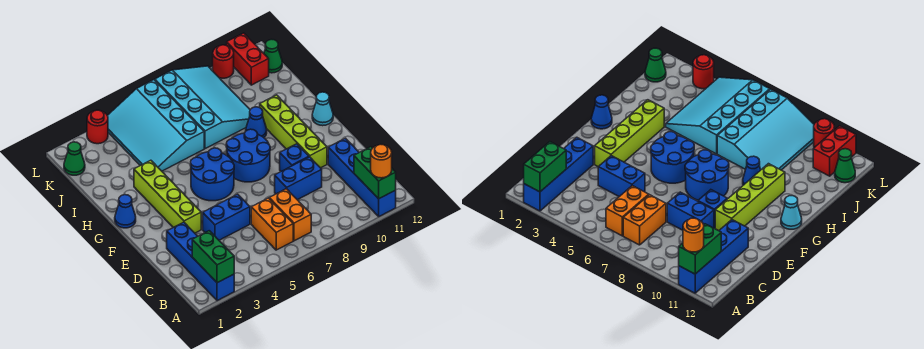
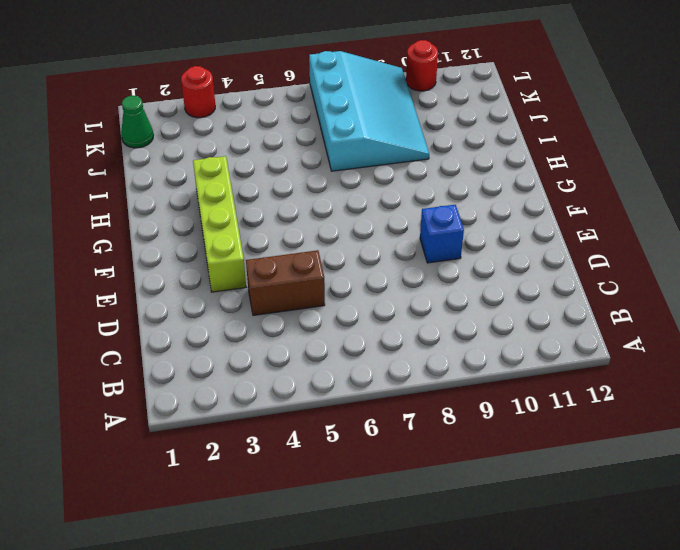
brown brick D4:D5 level 1 -> blue brick D4:D5 level 1
none -> blue brick A2:D2 level 1
none -> blue brick A11:D11 level 1
none -> orange brick B6:C6 level 1

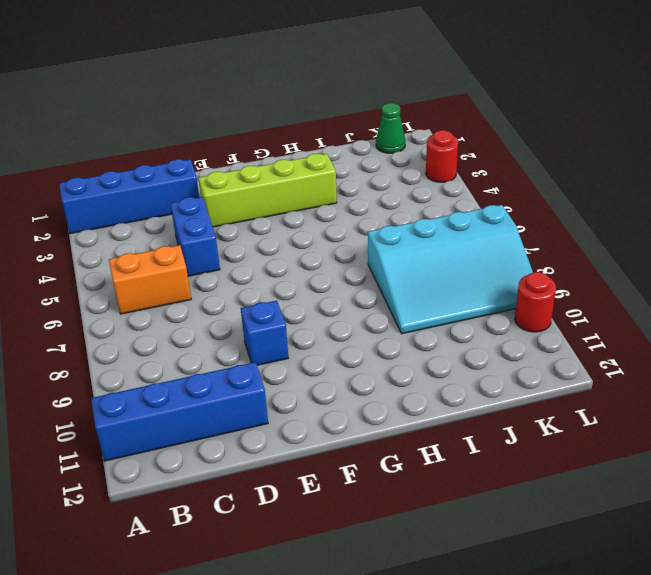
none -> orange brick B7:C7 level 1
none -> blue brick D8:D9 level 1
none -> lime brick E10:H10 level 1

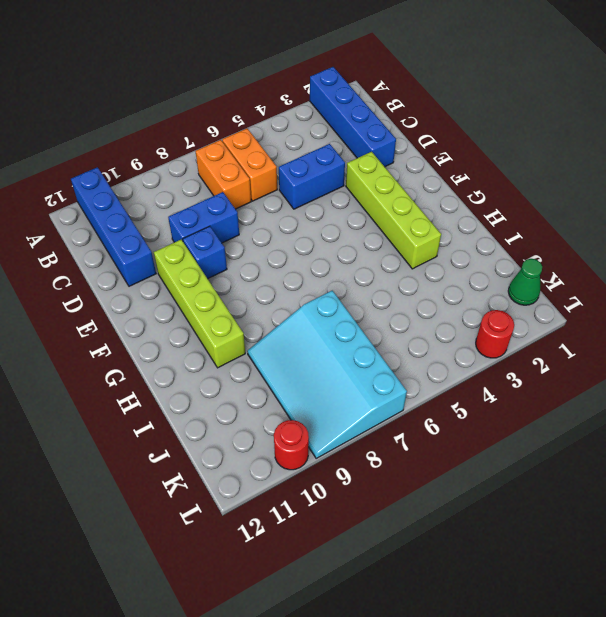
none -> blue round brick F5:G6 level 1
none -> blue round brick F7:G8 level 1
none -> blue cone G1 level 1

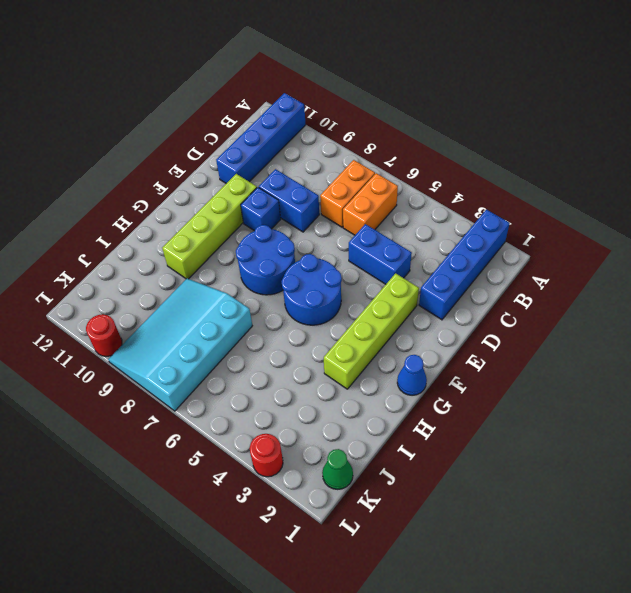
none -> cyan cone G12 level 1
none -> blue cone H9 level 1
none -> cyan slope I4:L6 level 1 top 6

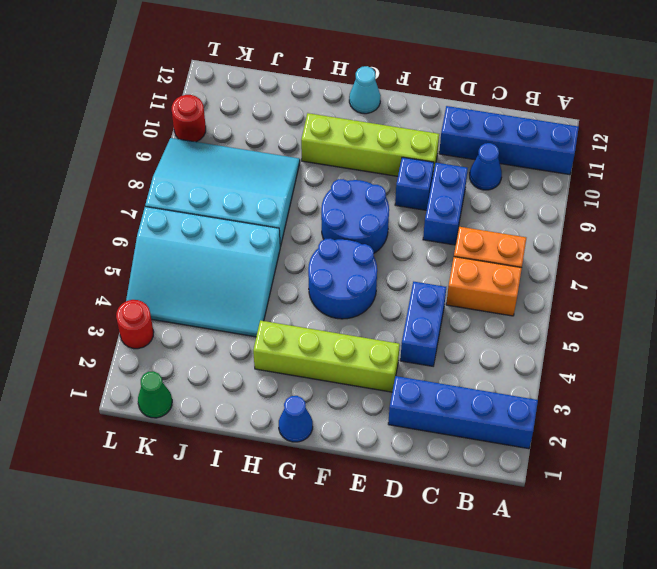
blue cone C10 level 1 -> blue cone H9 level 1
none -> red brick K11:L11 level 1
none -> green cone K12 level 1
none -> green brick A2:B2 level 2

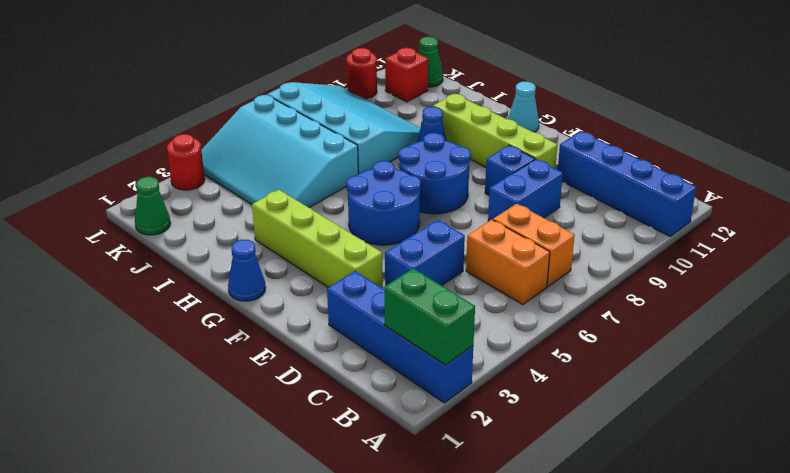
red brick K11 level 1 -> red brick K11:L11 level 1
none -> green brick A11:B11 level 2
none -> orange round brick A11 level 3

